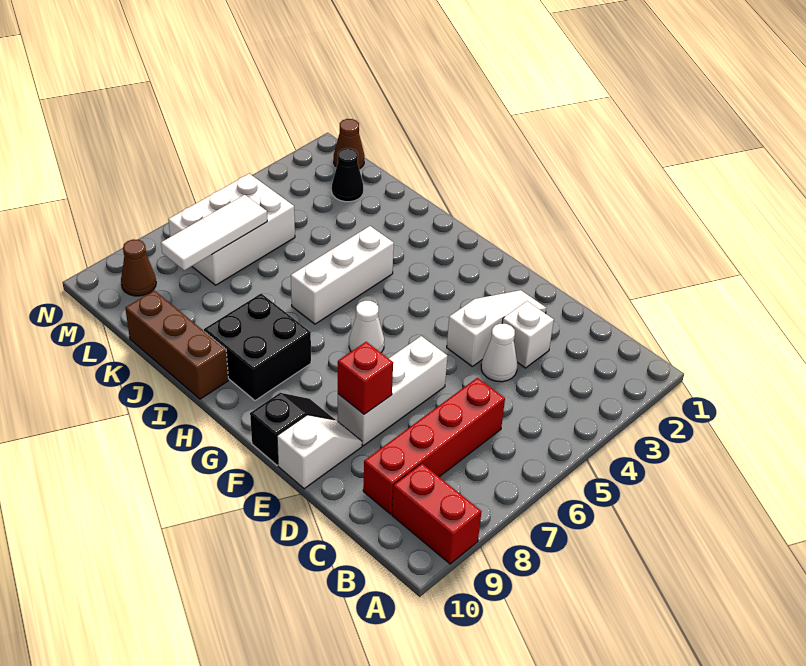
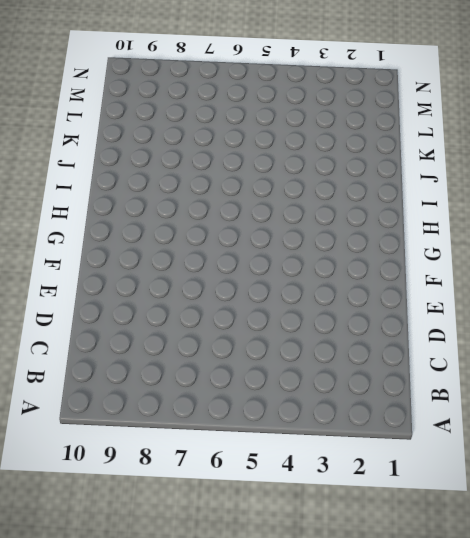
none -> red brick A9:B9 level 1
none -> red brick C6:C9 level 1
none -> white brick D3 level 1

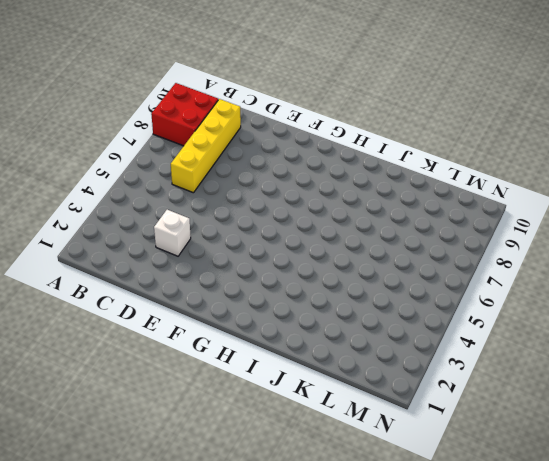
red brick A8:B9 level 1 -> red brick A9:B9 level 1
yellow brick C6:C9 level 1 -> red brick C6:C9 level 1
none -> white cone D4 level 1
none -> white slope E2:E4 level 1 top 4
none -> white brick E6:E8 level 1

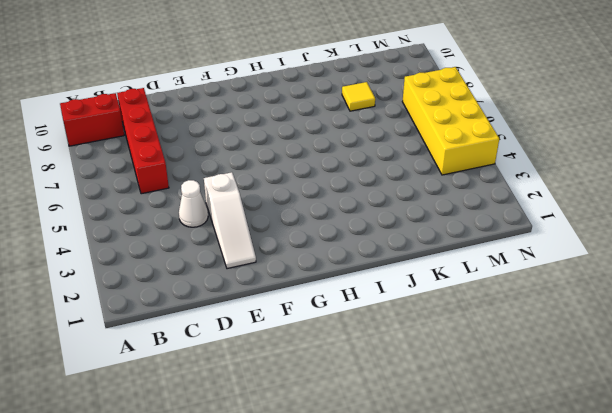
yellow tile K8 level 1 -> none
yellow brick M4:N7 level 1 -> white brick L5:M7 level 1
none -> white brick D3 level 1
none -> white brick E6:E8 level 1
none -> white slope E9:E10 level 1 top 10

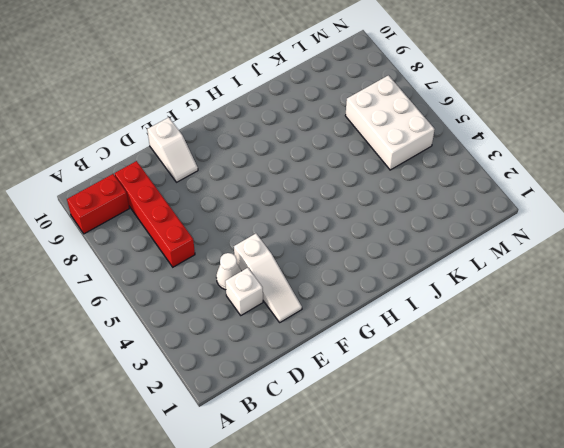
none -> white brick E6:E8 level 1
none -> black slope F9:F10 level 1 top 10
none -> white cone G6 level 1

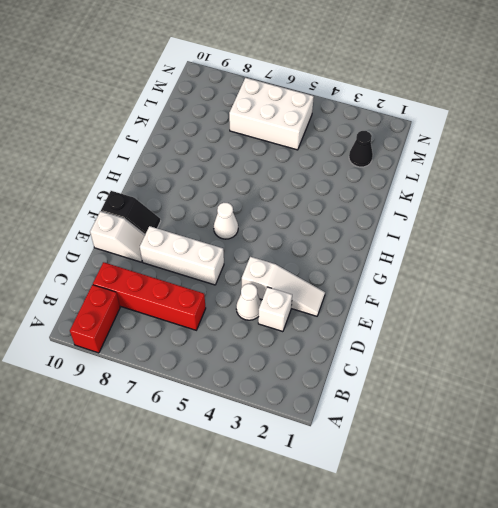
none -> black brick H8:I9 level 1
none -> white brick I4:I6 level 1
none -> brown brick I10:K10 level 1

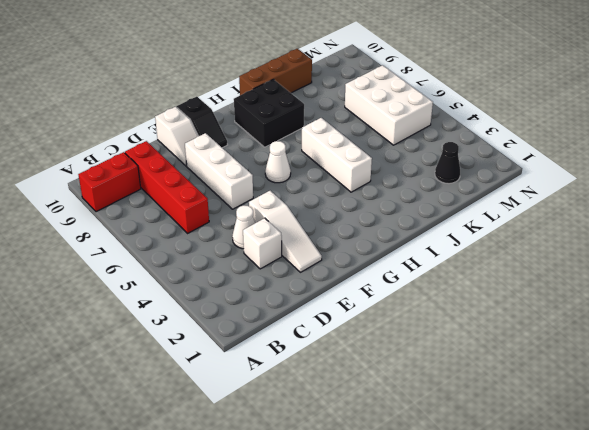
none -> brown cone M1 level 1
none -> brown cone M9 level 1
none -> red brick E8 level 2

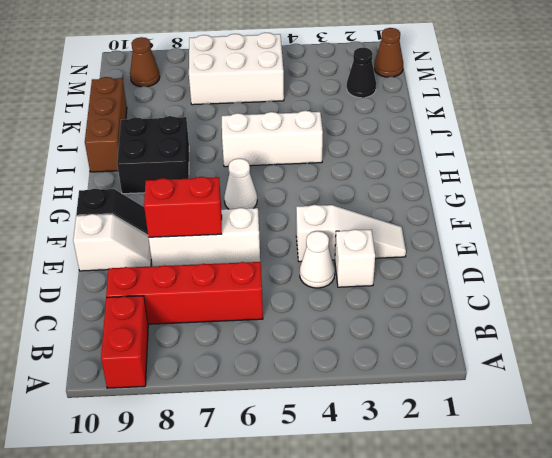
red brick E7:E8 level 2 -> red brick E8 level 2
none -> white tile L6:L8 level 2

